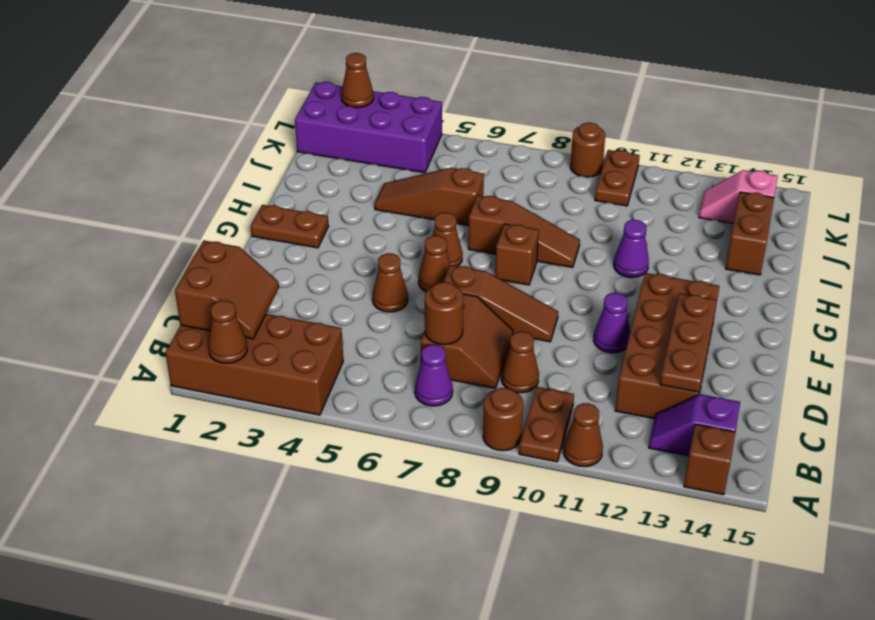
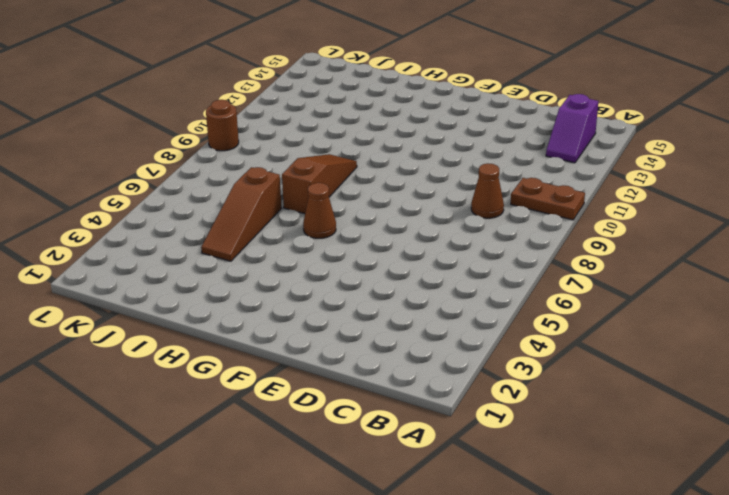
none -> brown brick A1:B4 level 1
none -> brown round brick A9 level 1
none -> brown cone A11 level 1
none -> brown brick A14 level 1

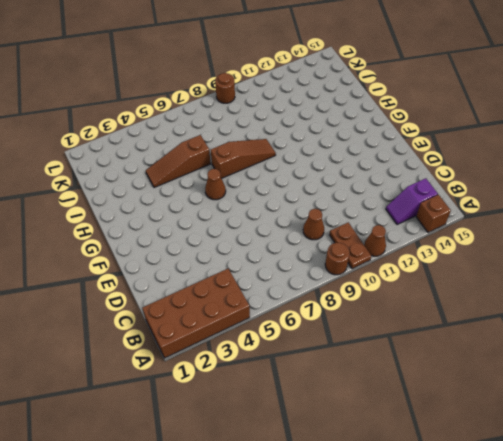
none -> purple cone B7 level 1
none -> brown slope C7:D8 level 1 top 7
none -> brown brick C12:F13 level 1
none -> brown cone E5 level 1

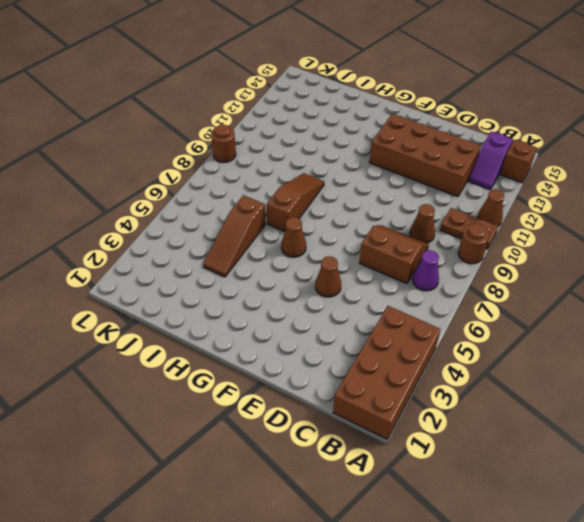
none -> brown slope E7:E9 level 1 top 7
none -> purple cone E11 level 1
none -> brown cone F6 level 1
none -> brown plate G1:G2 level 1

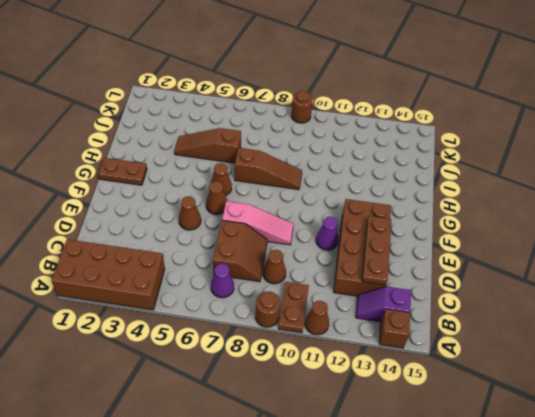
pink slope E7:E9 level 1 top 7 -> brown slope E7:E9 level 1 top 7
none -> brown brick G8 level 1
none -> purple cone H11 level 1
none -> brown brick I14:J14 level 1
none -> purple brick K1:L4 level 1

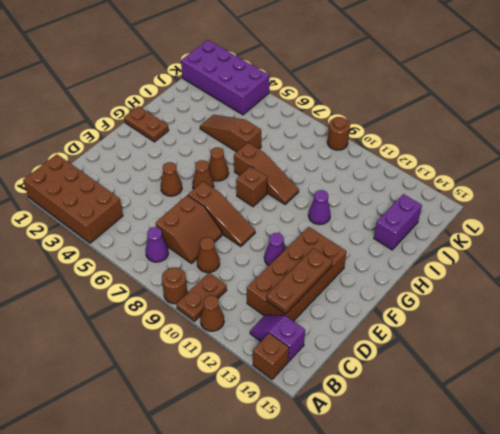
purple brick I14:J14 level 1 -> brown brick I14:J14 level 1
none -> brown plate K10:L10 level 1
none -> pink slope K13:K14 level 1 top 14
none -> brown cone A2 level 2
none -> brown slope B1:C2 level 2 top 1

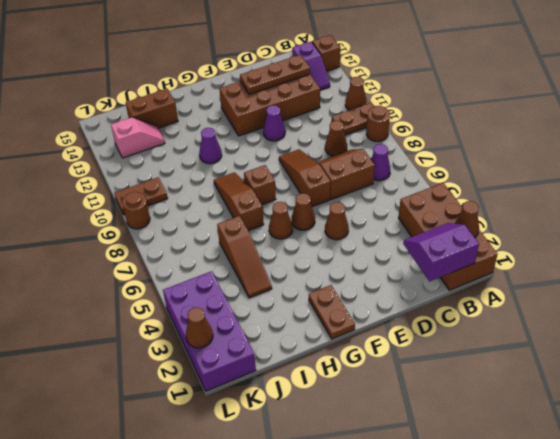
purple slope B1:C2 level 2 top 1 -> brown slope B1:C2 level 2 top 1
pink slope J13:K13 level 1 top K -> pink slope K13:K14 level 1 top 14
none -> brown round brick C7 level 2

